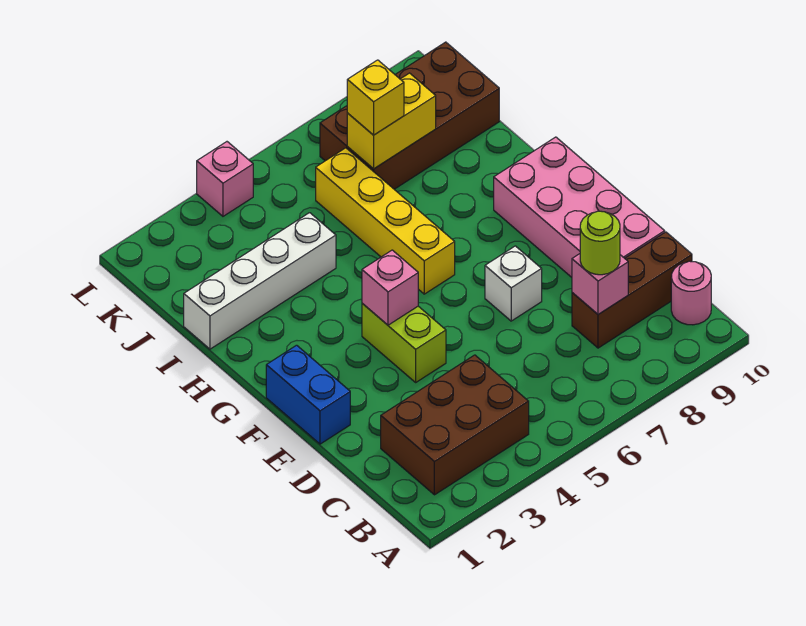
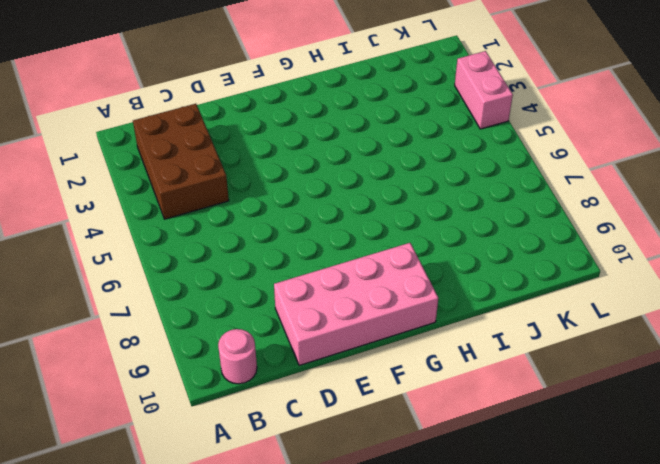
pink brick L3:L4 level 1 -> pink brick L4 level 1
none -> brown brick C8:C10 level 1
none -> blue brick E1:F1 level 1
none -> lime brick E4:F4 level 1

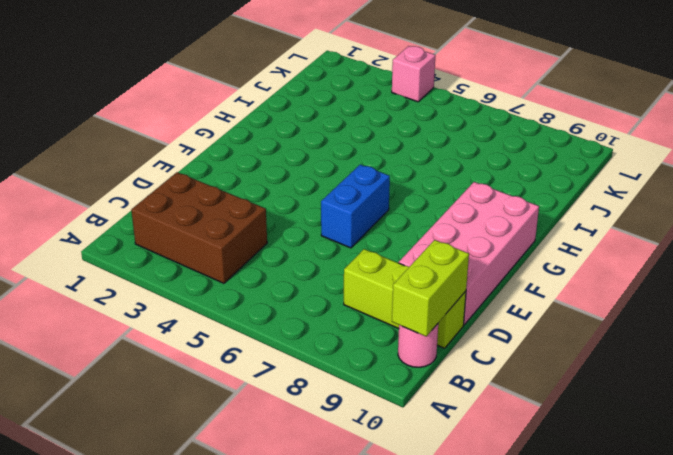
lime brick B10:C10 level 2 -> lime brick E4:F4 level 1
lime brick C8:C10 level 1 -> brown brick C8:C10 level 1
blue brick E6:F6 level 1 -> blue brick E1:F1 level 1
none -> white brick E7 level 1
none -> yellow brick G6:J6 level 1
none -> white brick I1:I4 level 1

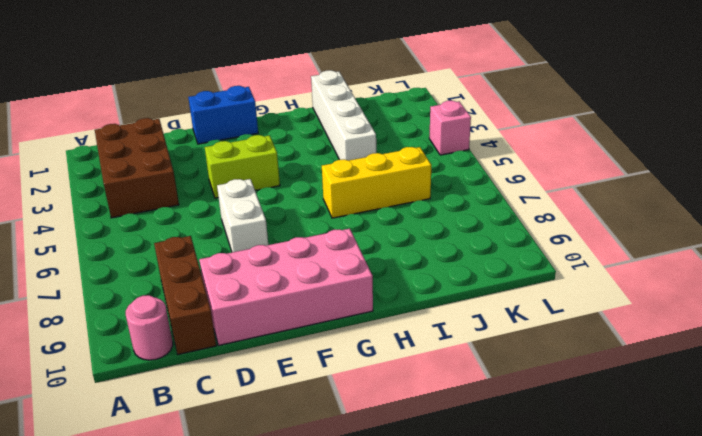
white brick E6:E7 level 1 -> white brick E7 level 1
yellow brick H6:J6 level 1 -> yellow brick G6:J6 level 1
none -> brown brick J7:K10 level 1
none -> pink brick C8 level 2
none -> pink brick F4 level 2

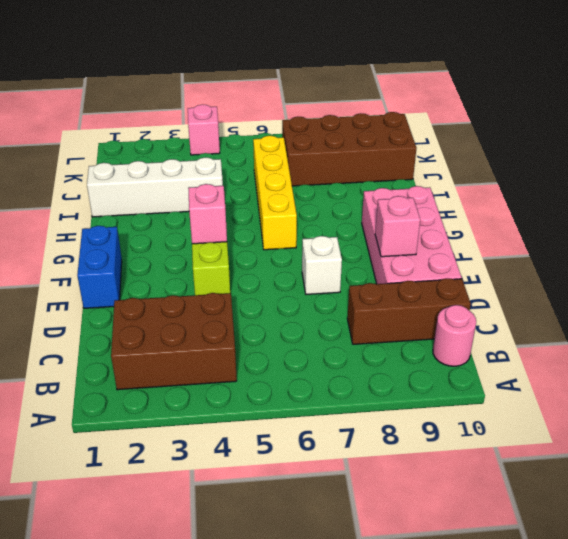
pink brick E9 level 2 -> pink brick C8 level 2
none -> yellow brick J7:J8 level 2
none -> lime round brick C8 level 3
none -> yellow brick J7 level 3

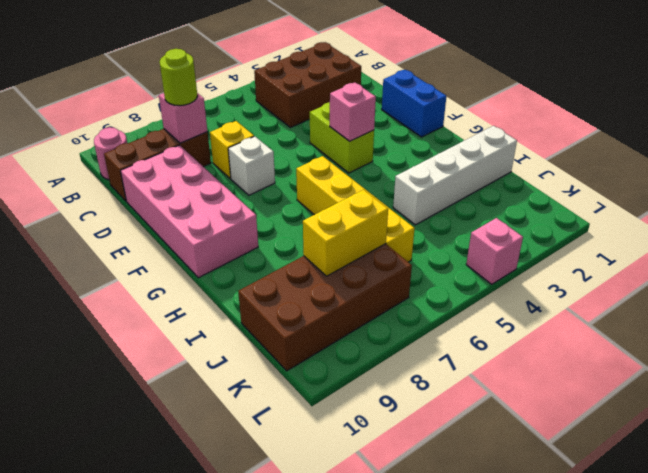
yellow brick D7 level 1 -> yellow brick J7 level 3

